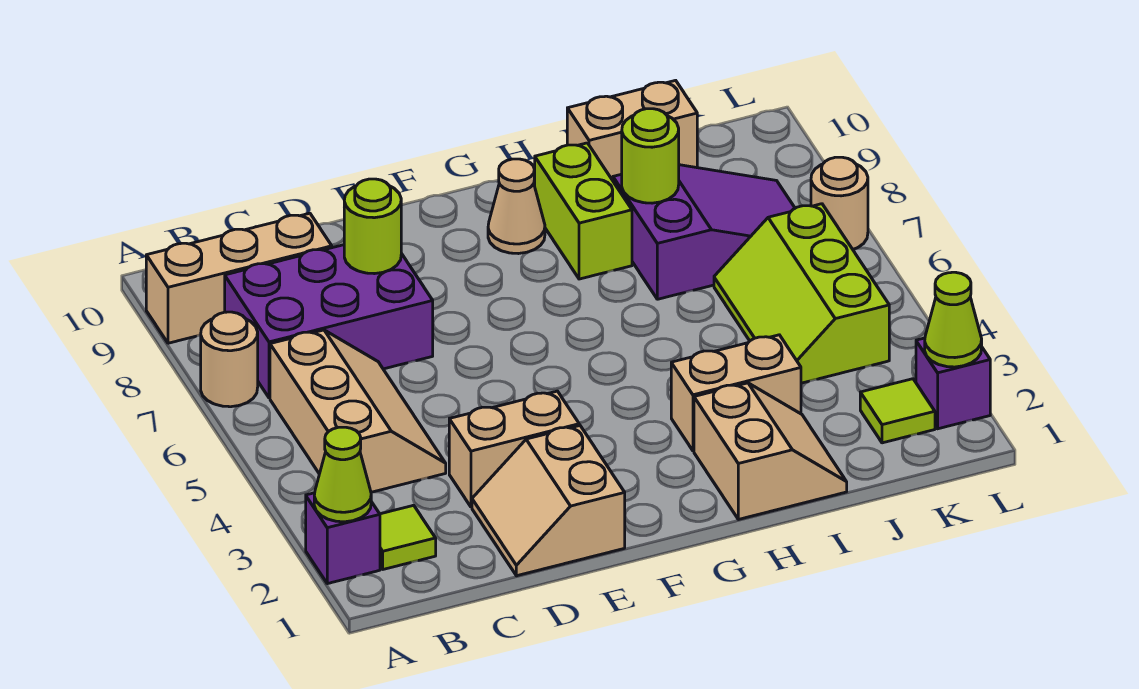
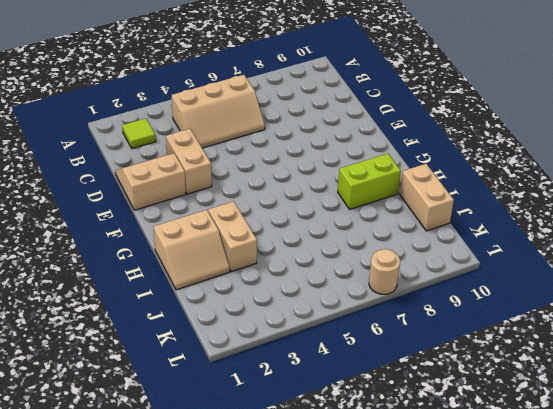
none -> purple brick A2 level 1
none -> tan round brick A7 level 1
none -> tan brick A9:C9 level 1

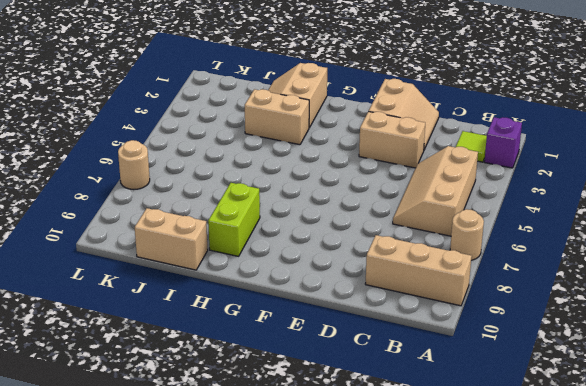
none -> purple brick B7:D8 level 1
none -> tan cone G9 level 1
none -> purple slope I7:K8 level 1 top I

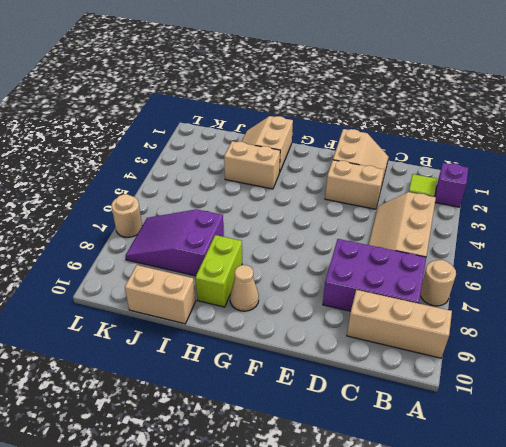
none -> lime slope J4:K6 level 1 top K
none -> lime tile K2 level 1
none -> purple brick L2 level 1

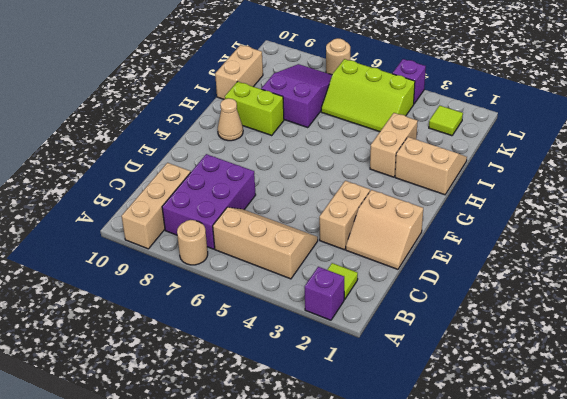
purple brick L4 level 1 -> purple brick L2 level 1
none -> lime cone A2 level 2
none -> lime round brick D8 level 2
none -> lime round brick I8 level 2

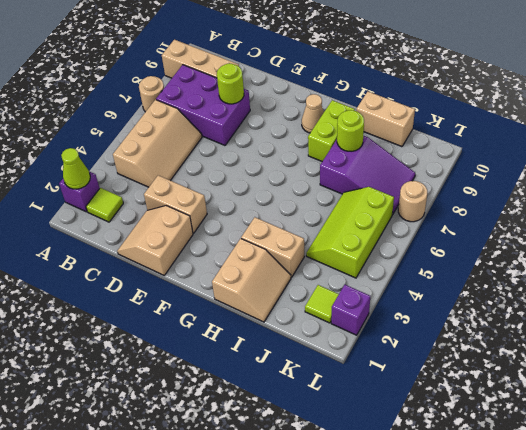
none -> lime cone L2 level 2

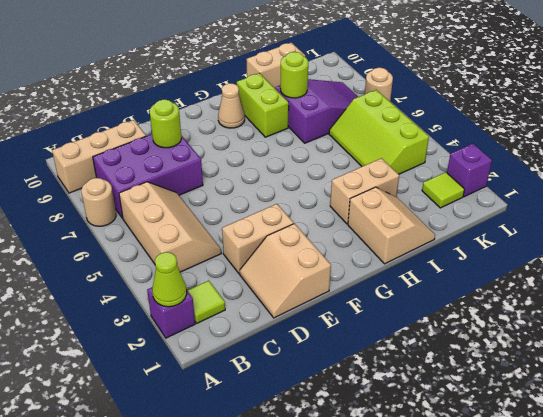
none -> lime cone L2 level 2

